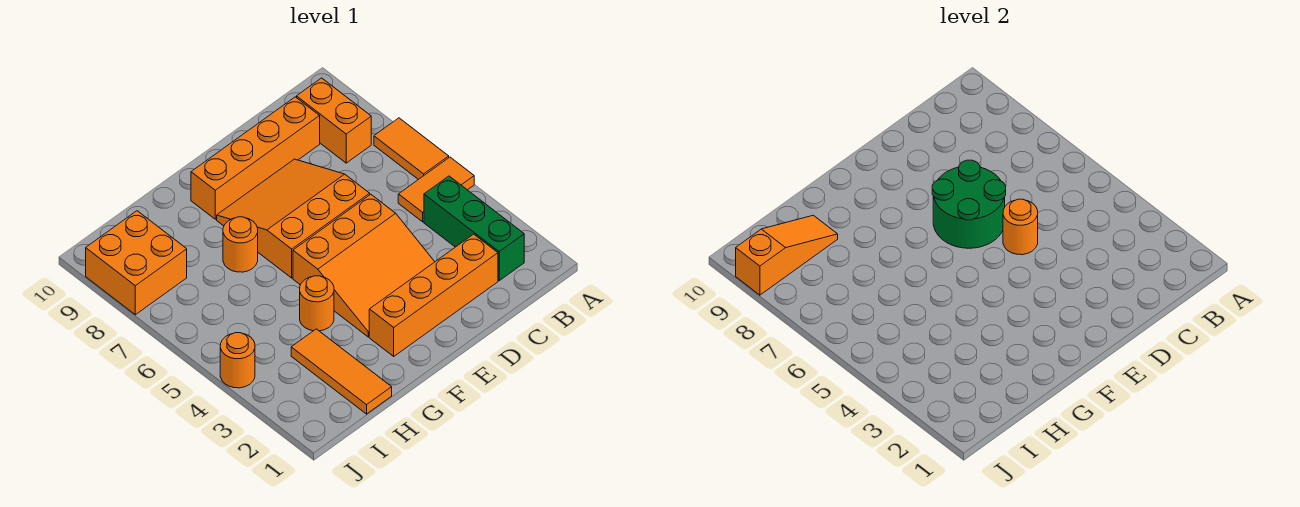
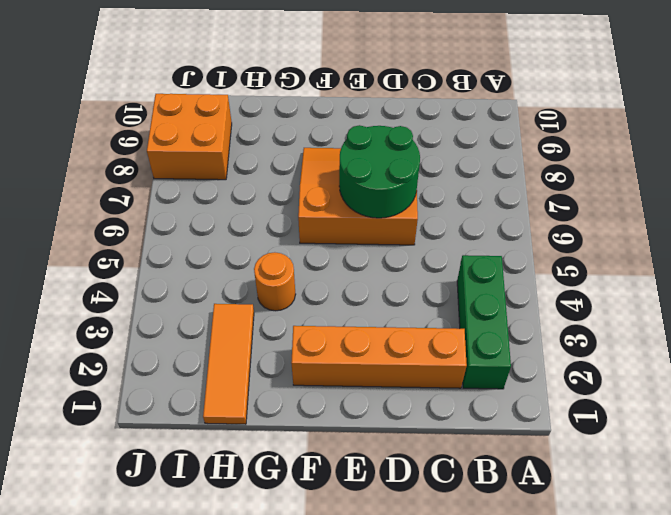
none -> orange tile A5:B5 level 1
none -> orange tile A6:A7 level 1
none -> orange brick B8:B9 level 1

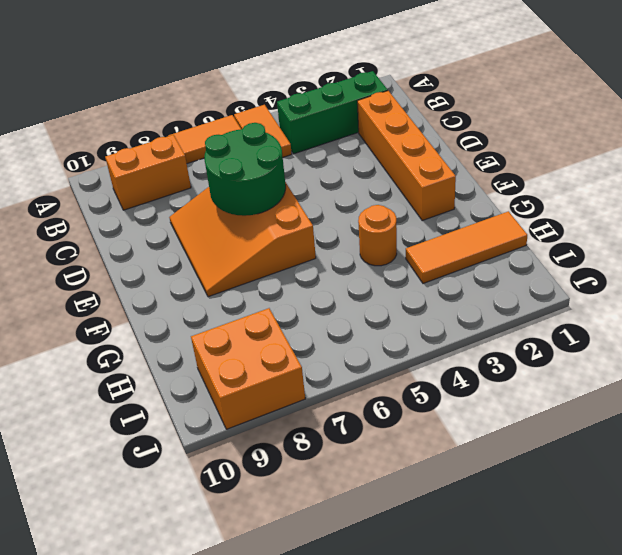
none -> orange brick C9:F9 level 1
none -> orange slope D3:F5 level 1 top 5
none -> orange round brick G7 level 1

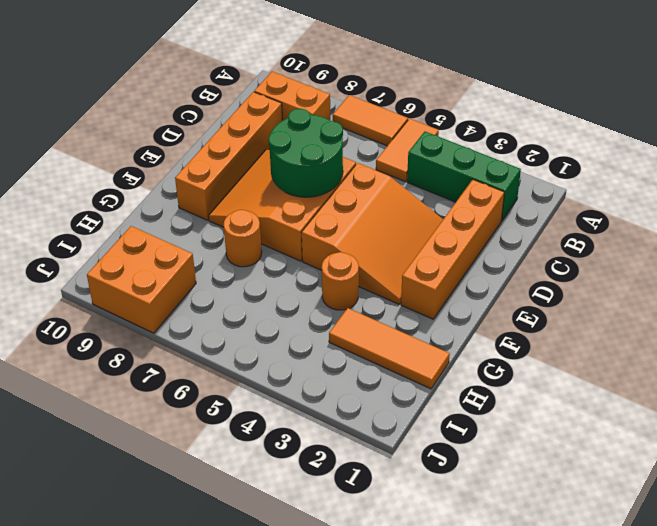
none -> orange round brick J4 level 1
none -> orange round brick D5 level 2
none -> orange slope H9:J9 level 2 top J

